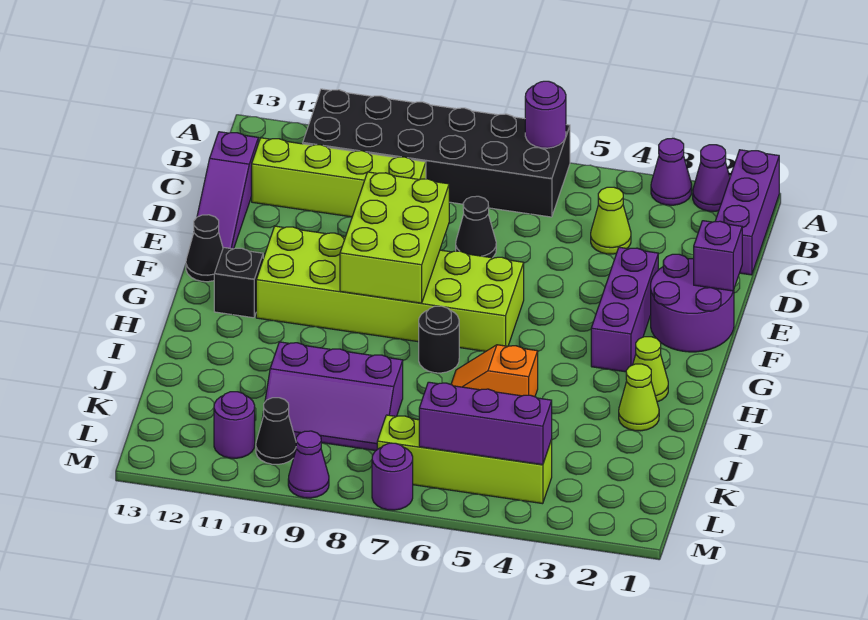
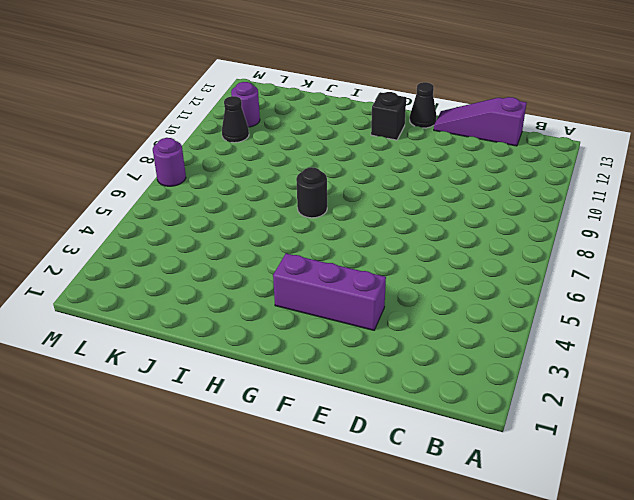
none -> purple brick A1:C1 level 1
none -> purple cone A2 level 1
none -> purple cone A3 level 1

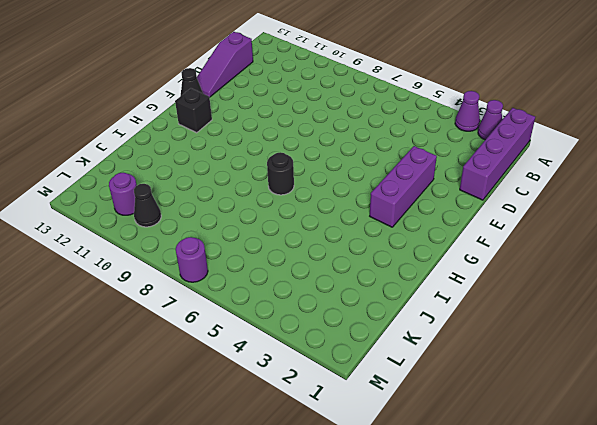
purple brick A1:D1 level 1 -> purple brick A1:C1 level 1
none -> black brick A6:B11 level 1
none -> lime cone C4 level 1
none -> lime brick C9:C12 level 1

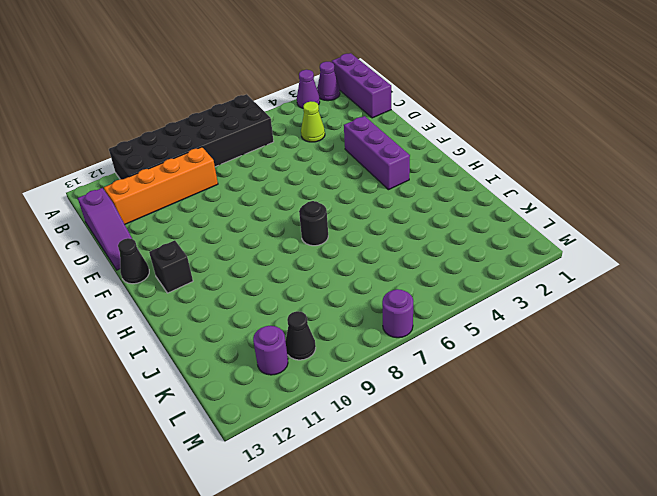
orange brick C9:C12 level 1 -> lime brick C9:C12 level 1
none -> black cone D7 level 1
none -> purple round brick E1:F2 level 1
none -> lime brick F6:G11 level 1

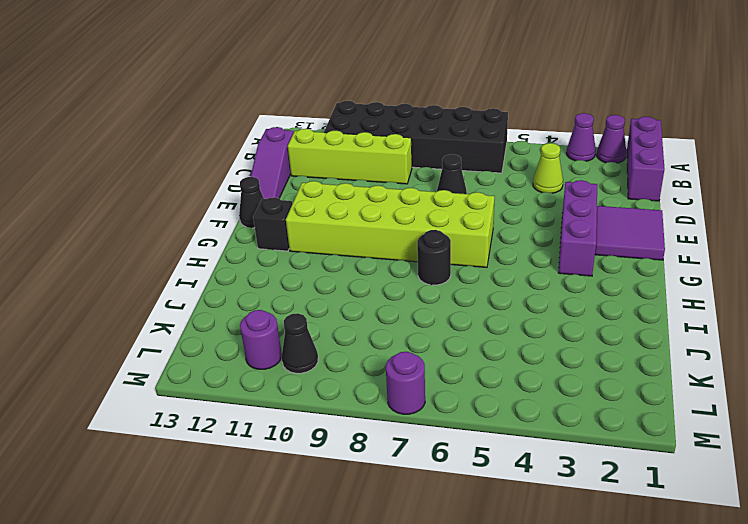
purple tile E1:F2 level 1 -> purple round brick E1:F2 level 1
none -> lime cone H2 level 1
none -> lime cone I2 level 1
none -> orange slope I5:I6 level 1 top 5

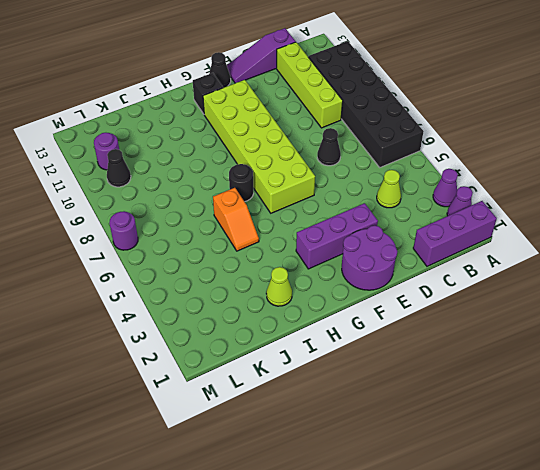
orange slope I5:I6 level 1 top 6 -> orange slope I5:I6 level 1 top 5
none -> lime cone H2 level 1
none -> purple slope J8:K10 level 1 top J
none -> lime brick L4:L7 level 1

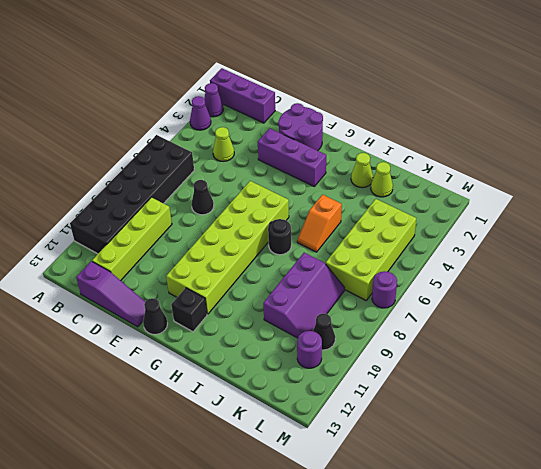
lime cone J2 level 1 -> lime cone H2 level 1
lime brick K4:L7 level 1 -> lime brick L4:L7 level 1
none -> purple cone M9 level 1
none -> purple round brick A6 level 2
none -> purple brick E1 level 2

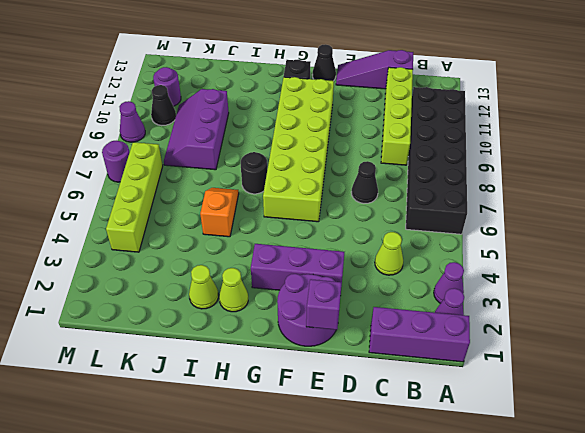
none -> purple round brick A6 level 2
none -> lime brick E8:G9 level 2
none -> purple brick L4:L6 level 2

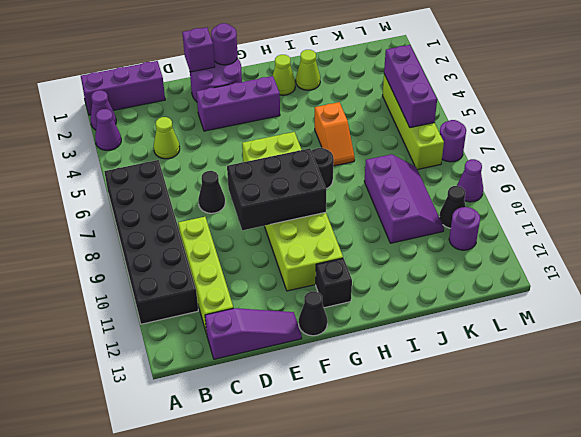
black brick E8:G9 level 2 -> lime brick E8:G9 level 2
purple round brick F1 level 2 -> purple round brick A6 level 2

